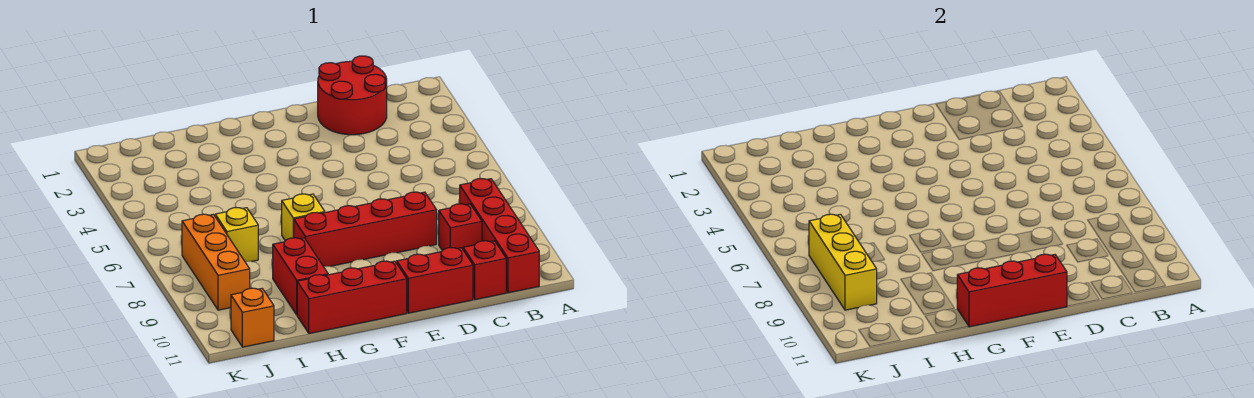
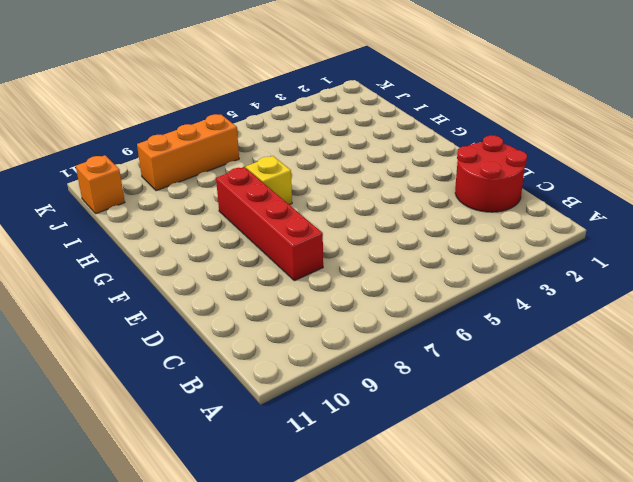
none -> red brick B8:B11 level 1
none -> red brick C9 level 1
none -> red brick C11 level 1

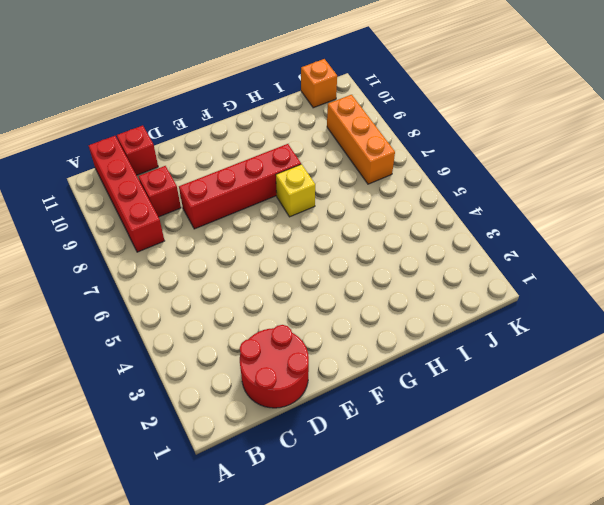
none -> red brick D11:E11 level 1
none -> red brick F11:H11 level 1
none -> red brick H9:H10 level 1

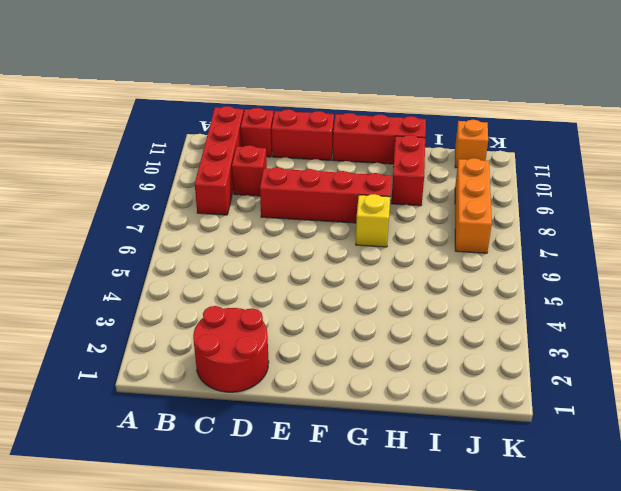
none -> yellow brick I7 level 1
none -> red brick E11:G11 level 2
none -> yellow brick J7:J9 level 2

